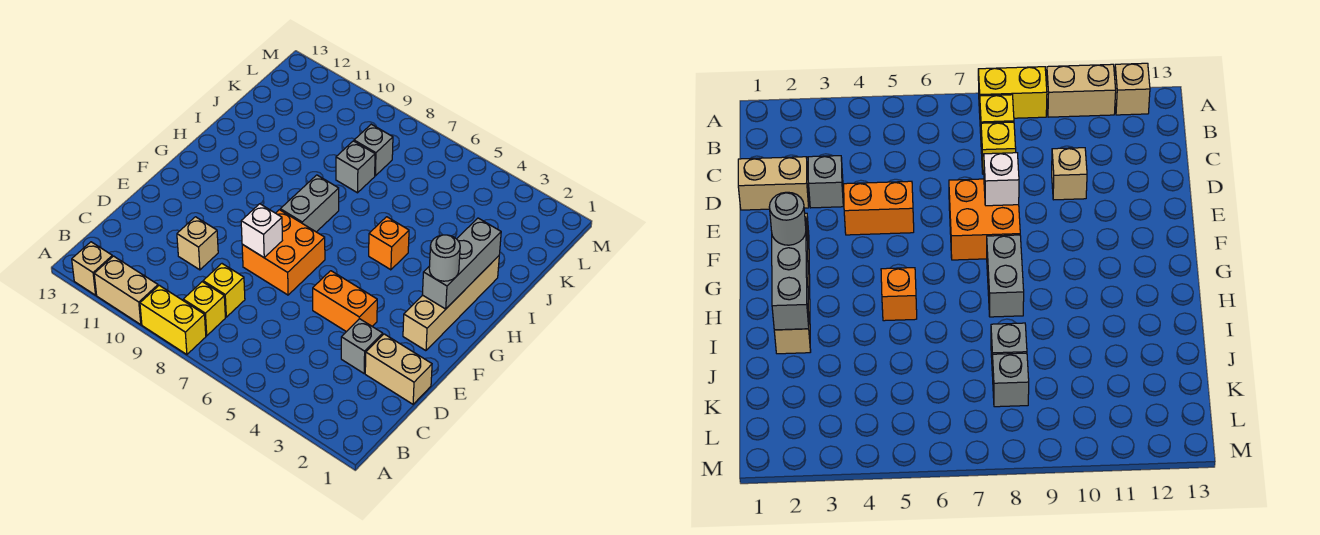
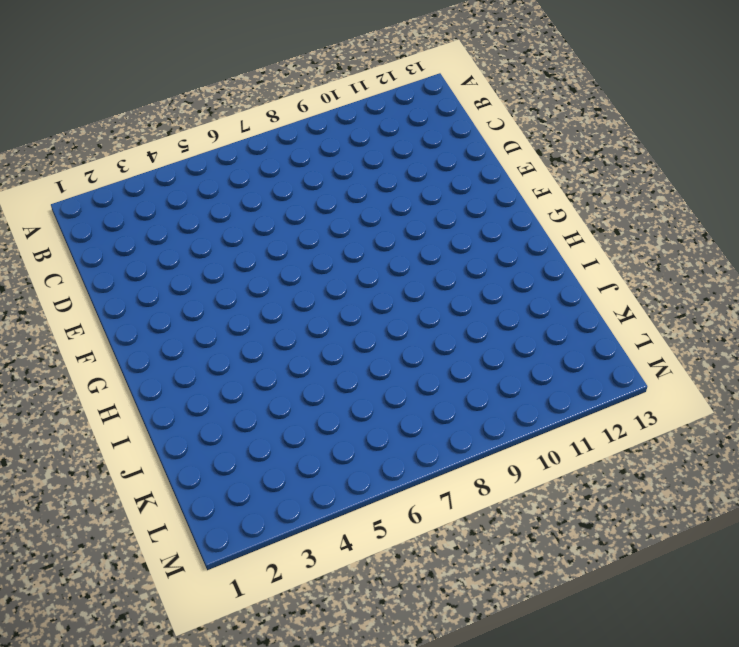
none -> yellow brick A8:A9 level 1
none -> tan brick A10:A11 level 1
none -> tan brick A12 level 1

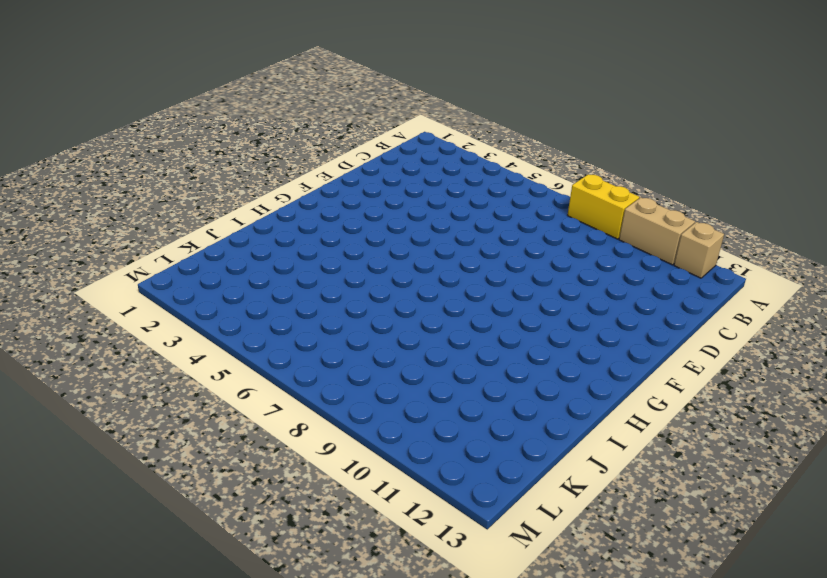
none -> yellow brick B8 level 1
none -> yellow brick C8 level 1
none -> tan brick D1:D2 level 1

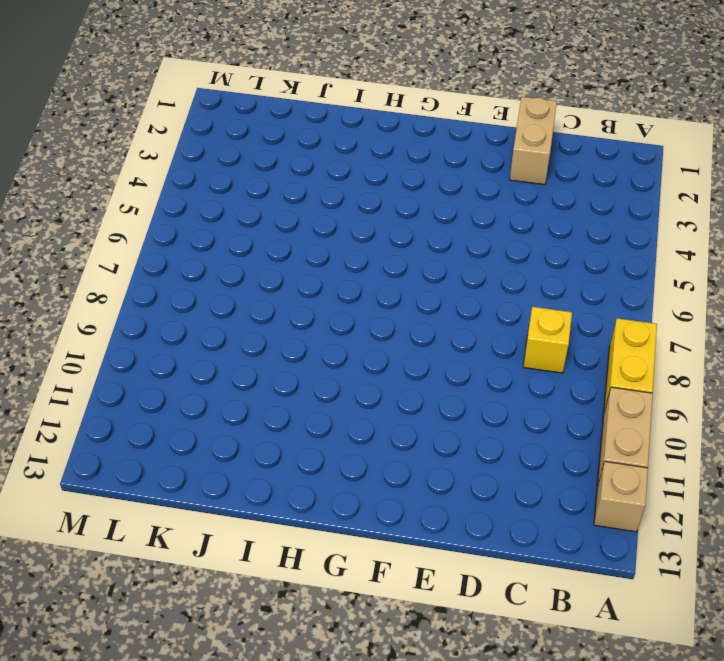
none -> yellow brick B8 level 1
none -> grey brick D3 level 1
none -> tan brick D10 level 1

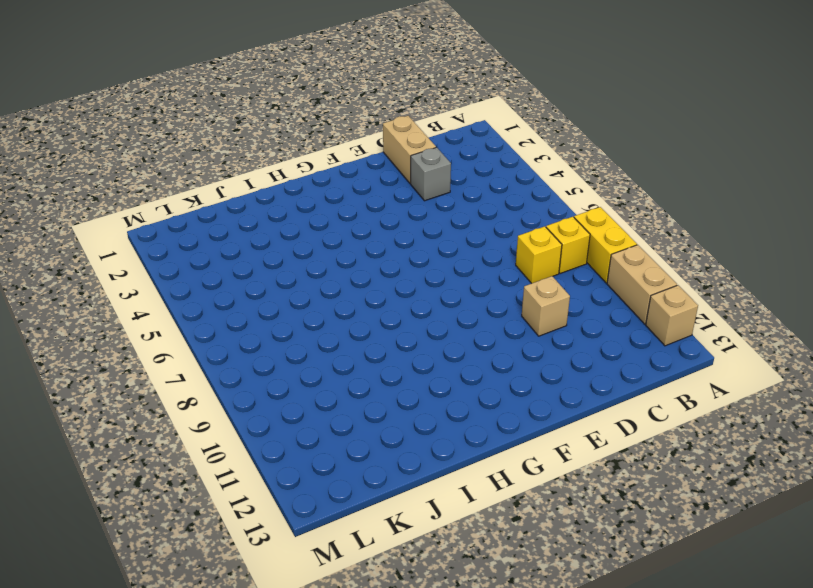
none -> orange brick E4:E5 level 1
none -> orange brick E7:F8 level 1
none -> tan brick F2:I2 level 1

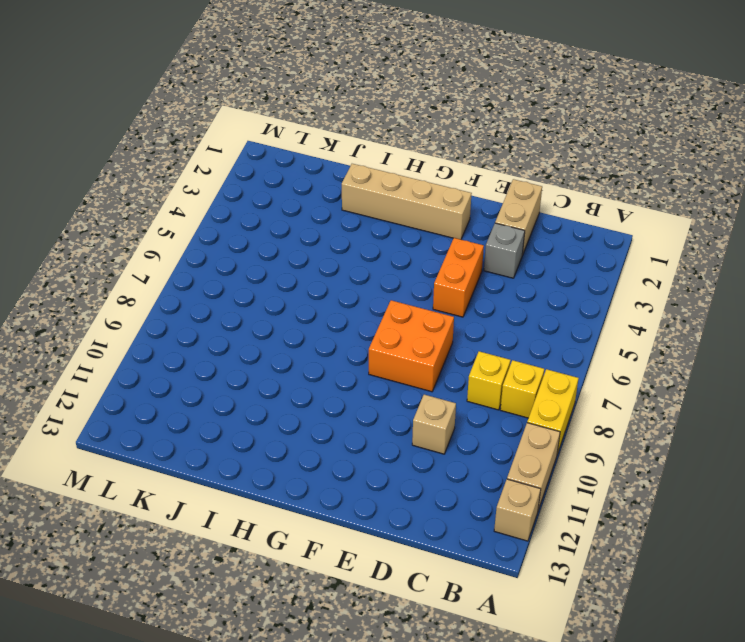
none -> grey brick G8:H8 level 1
none -> orange brick H5 level 1
none -> grey brick J8 level 1

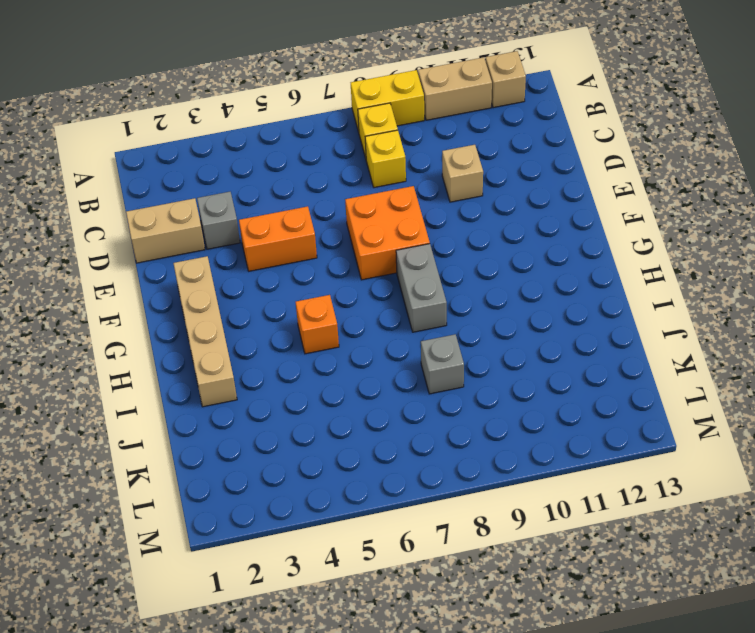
none -> grey brick K8 level 1
none -> white brick E8 level 2
none -> grey brick G2:I2 level 2

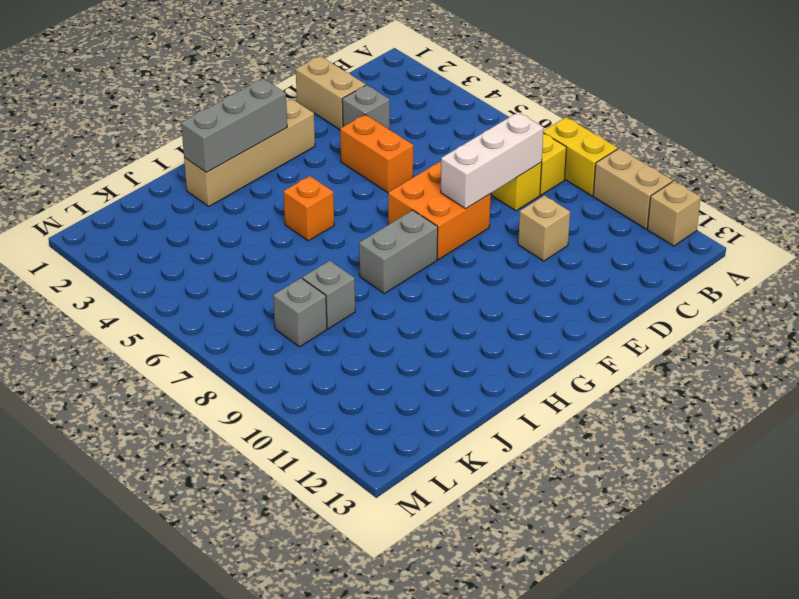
white brick C8:E8 level 2 -> white brick E8 level 2
none -> grey round brick G2 level 3

